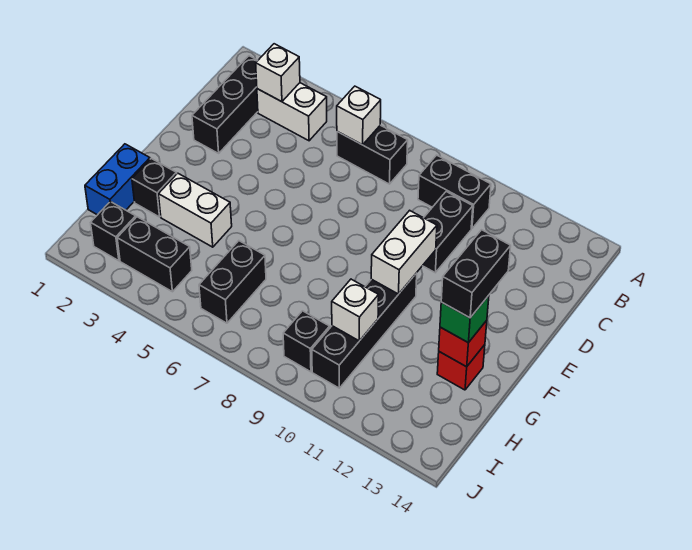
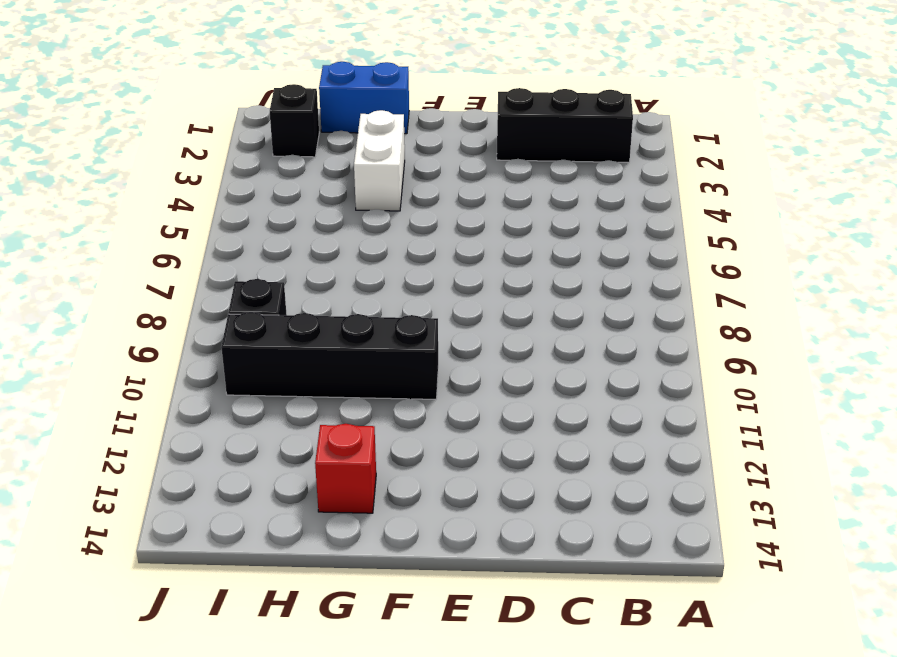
none -> white brick B3:B4 level 1
none -> black brick B6:B7 level 1
none -> black brick B9:B10 level 1

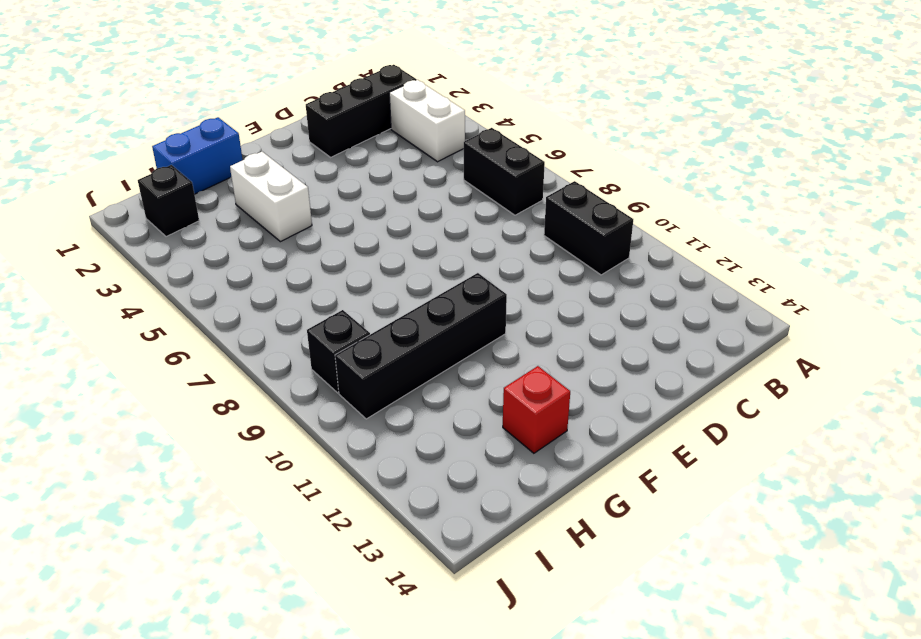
none -> black brick C10:D10 level 1
none -> black brick G2 level 1
none -> black brick H6:I6 level 1

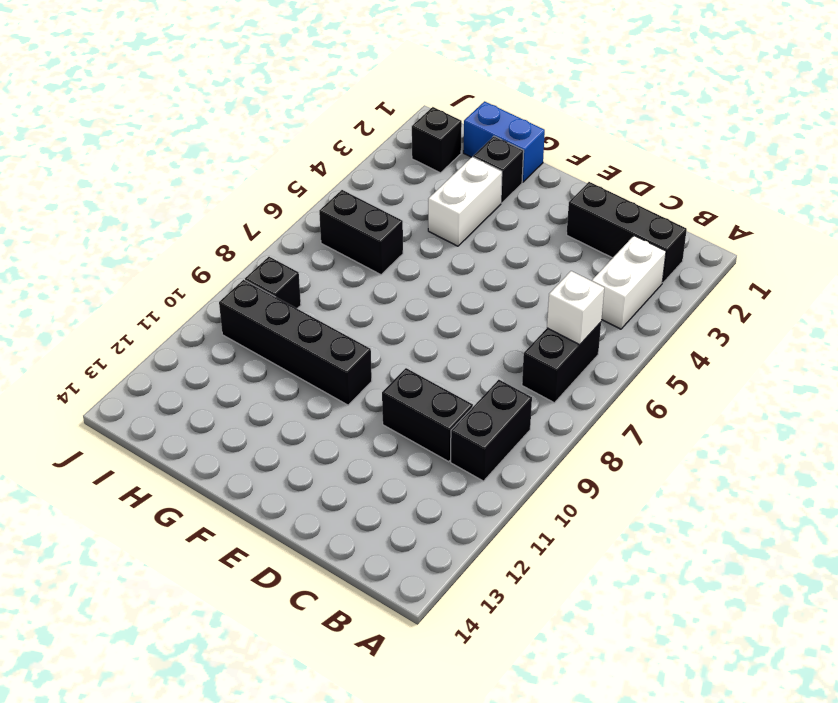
none -> red brick G13 level 1
none -> black brick I3:I4 level 1
none -> white brick B3 level 2

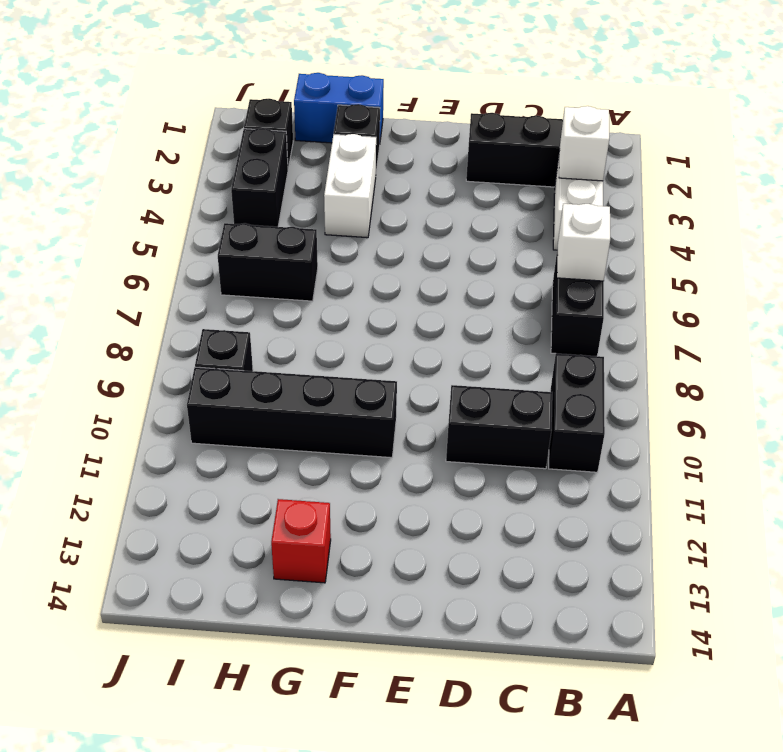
none -> white brick E10:F10 level 2
none -> red brick G13 level 2
none -> white brick H10 level 2

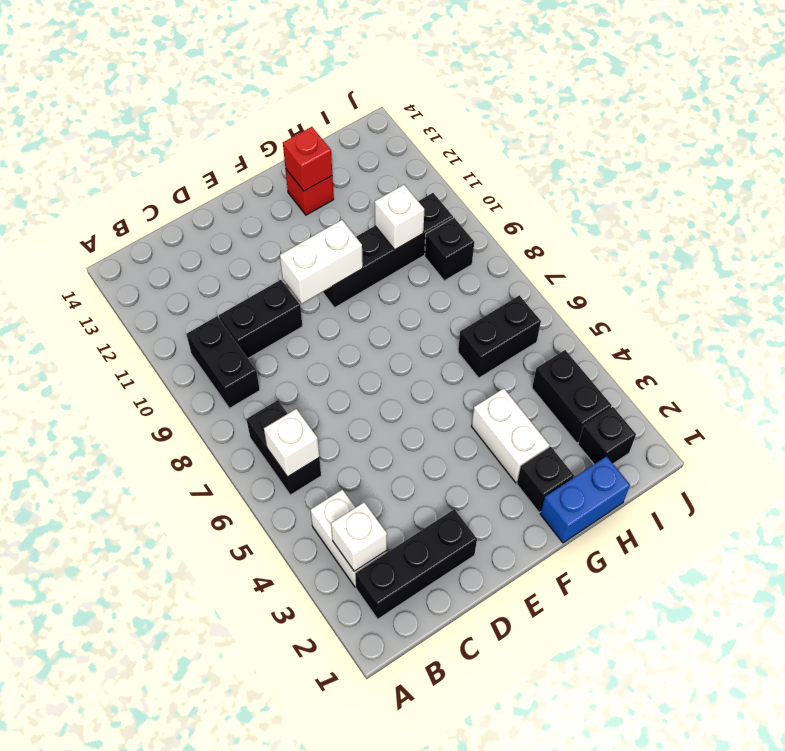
none -> green brick G13 level 3
none -> black brick F13:G13 level 4

